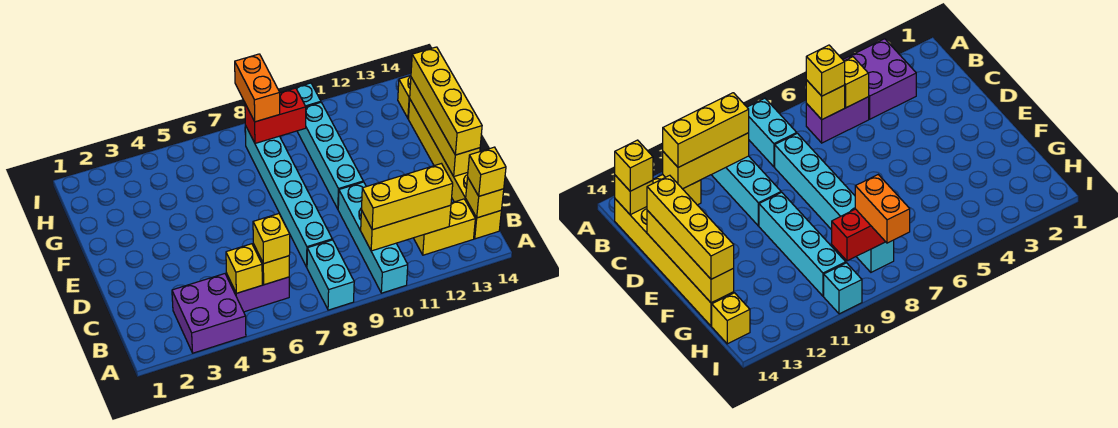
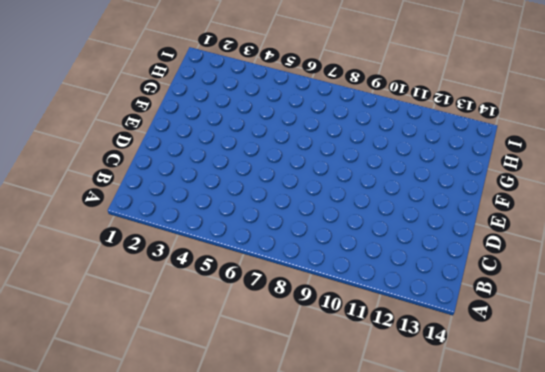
none -> purple brick A3:B4 level 1
none -> cyan brick A8:B8 level 1
none -> cyan brick A10:D10 level 1

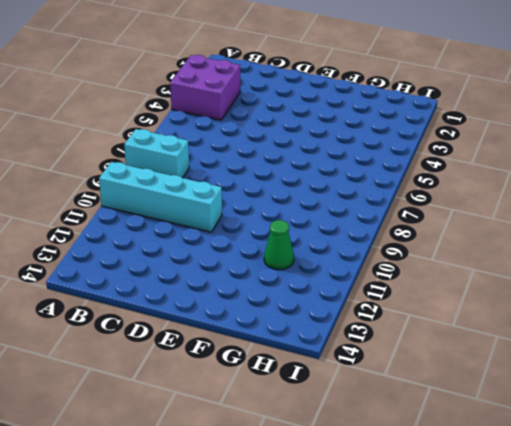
green cone G11 level 1 -> none
none -> purple brick B5:B6 level 1
none -> yellow brick B12:B13 level 1
none -> yellow brick B14:G14 level 1

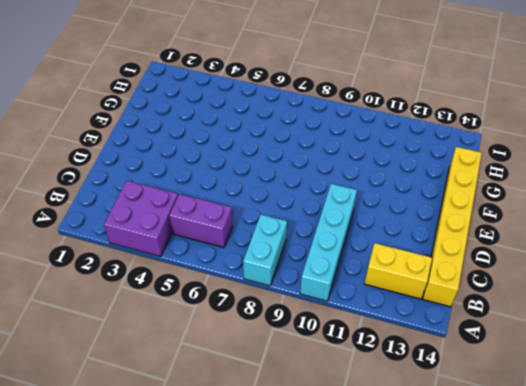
none -> cyan brick C8:H8 level 1
none -> cyan brick E10:H10 level 1
none -> yellow brick H14 level 1

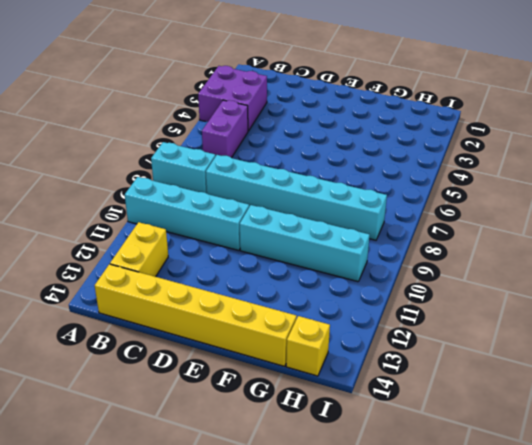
none -> cyan brick I10 level 1
none -> yellow brick B5 level 2
none -> yellow brick B6 level 2

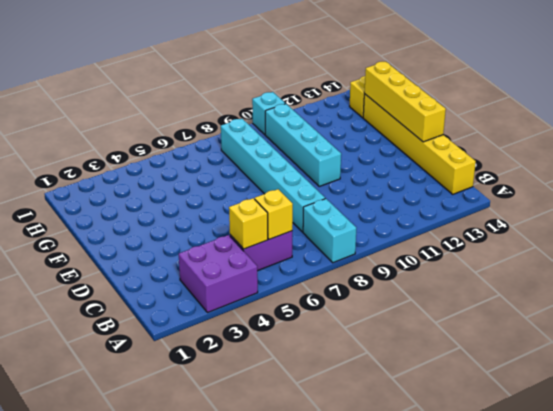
none -> cyan brick A10:D10 level 1
none -> yellow brick B12:B13 level 1
none -> yellow brick B10:B12 level 2

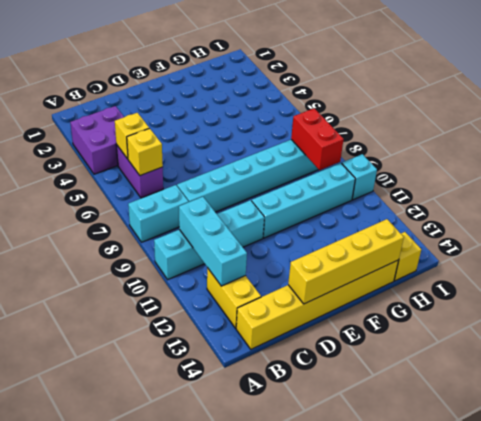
cyan brick B10:B12 level 2 -> yellow brick B10:B12 level 2
none -> yellow brick B14 level 2
none -> yellow brick B6 level 3
none -> yellow brick B10:B12 level 3

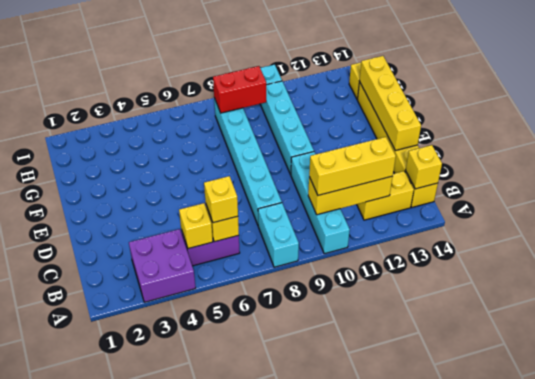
none -> yellow brick B14 level 3
none -> yellow brick D14:G14 level 3
none -> orange brick H8:I8 level 3

